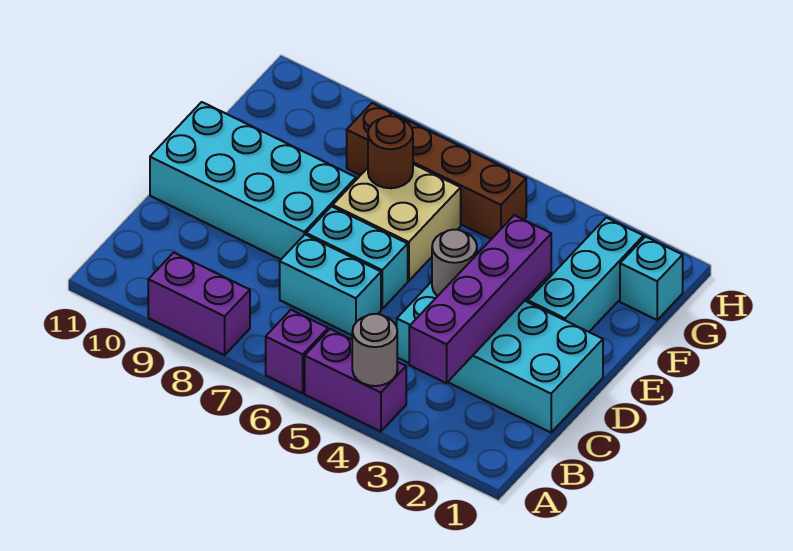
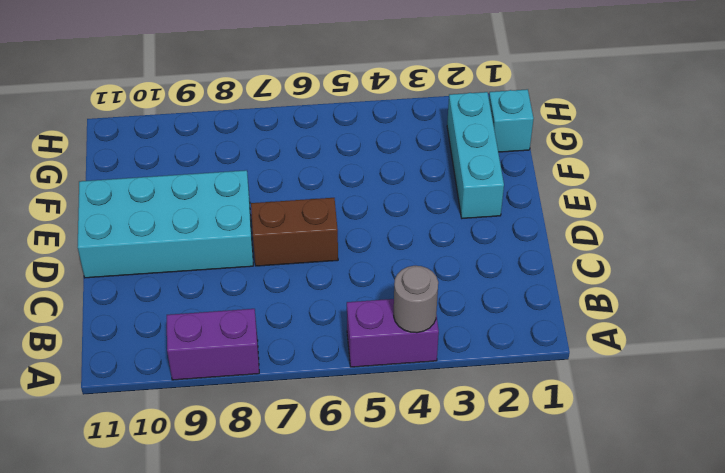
brown brick D6:D7 level 1 -> cyan brick D6:D7 level 1
none -> purple brick A6 level 1
none -> cyan brick C1:D4 level 1
none -> cyan brick C6:C7 level 1

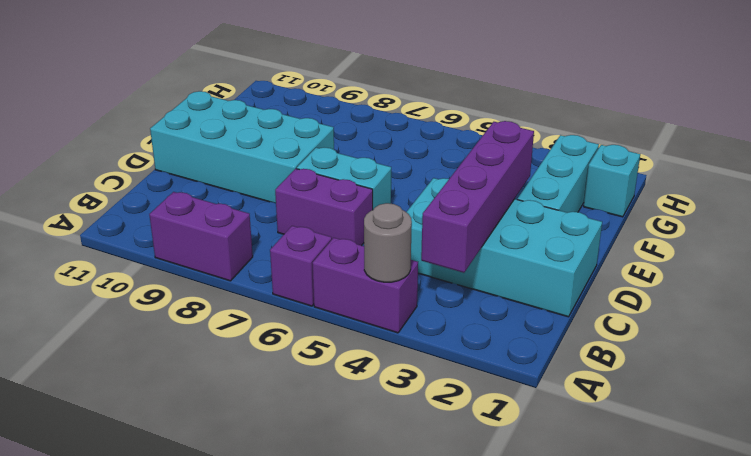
purple brick C6:C7 level 1 -> cyan brick C6:C7 level 1
none -> tan brick E6:F7 level 1
none -> brown brick G5:G8 level 1
none -> grey round brick D4 level 2

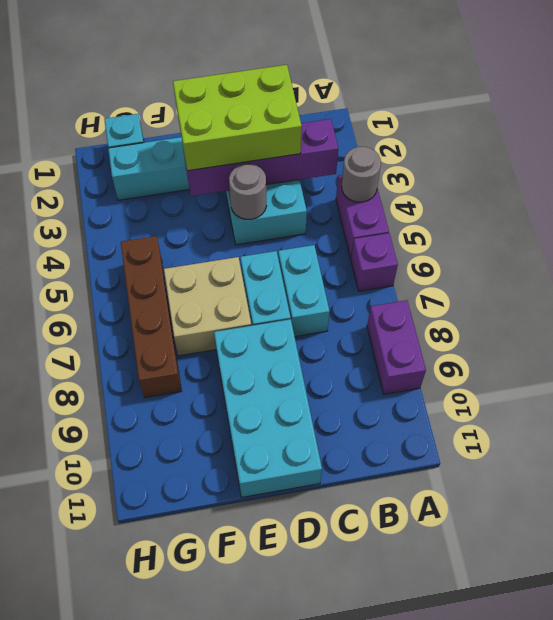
lime brick C2:E3 level 3 -> none
none -> brown round brick F7 level 2

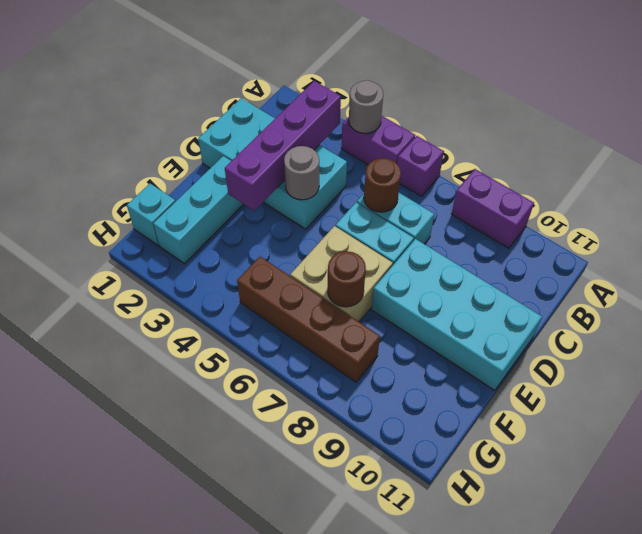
brown round brick C6 level 2 -> none

